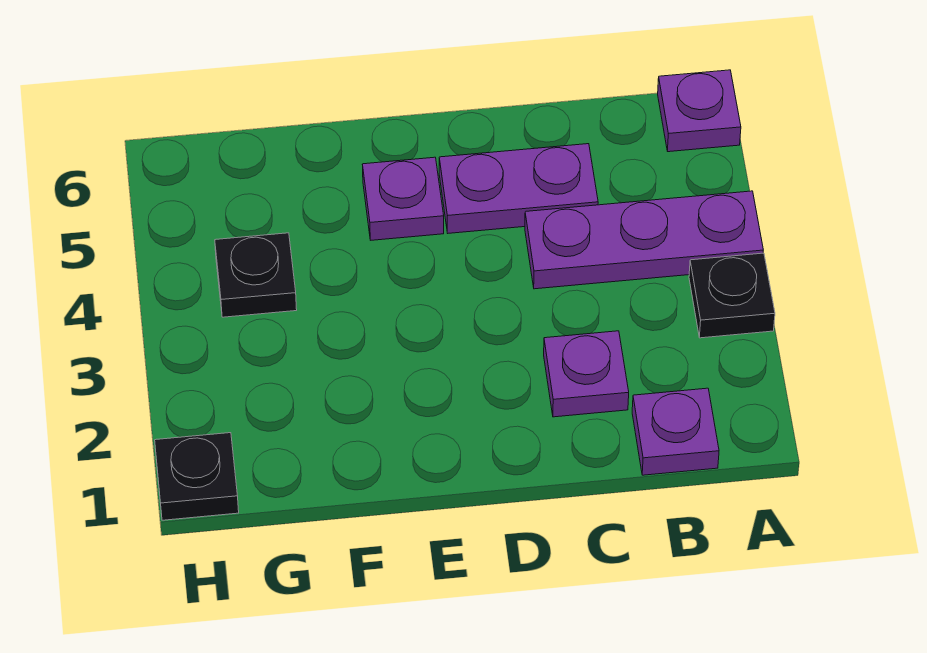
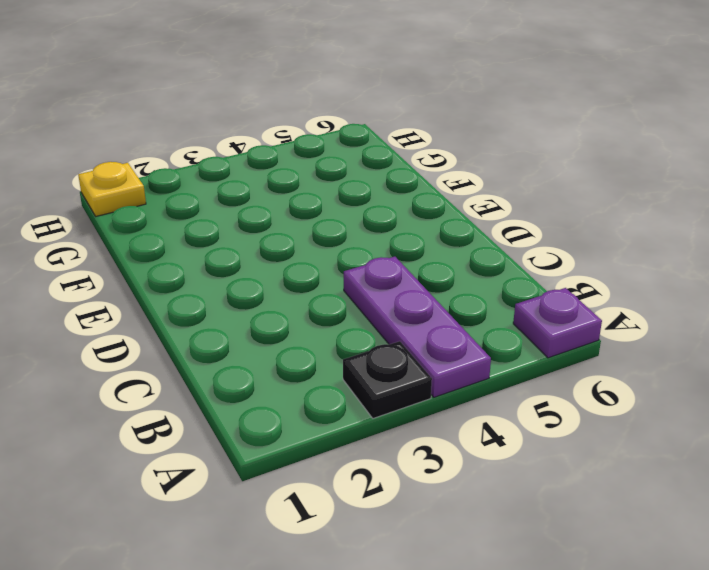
yellow plate H1 level 1 -> black plate H1 level 1
none -> purple plate B1 level 1
none -> purple plate C2 level 1

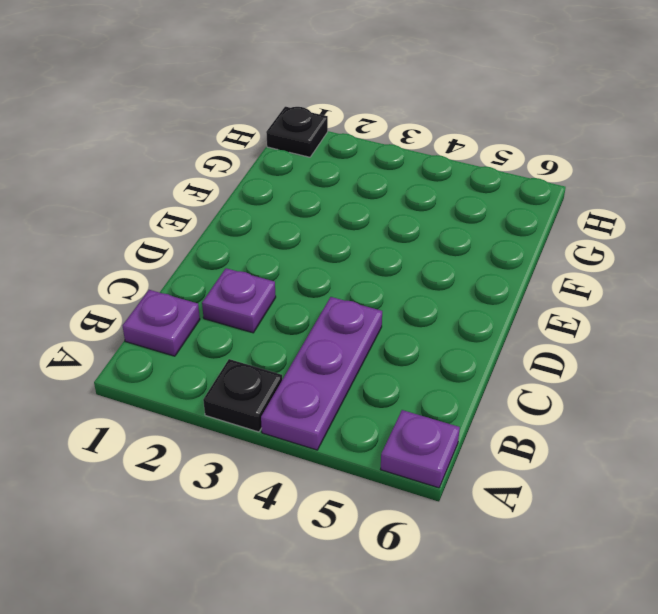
none -> purple plate C5:D5 level 1
none -> purple plate E5 level 1

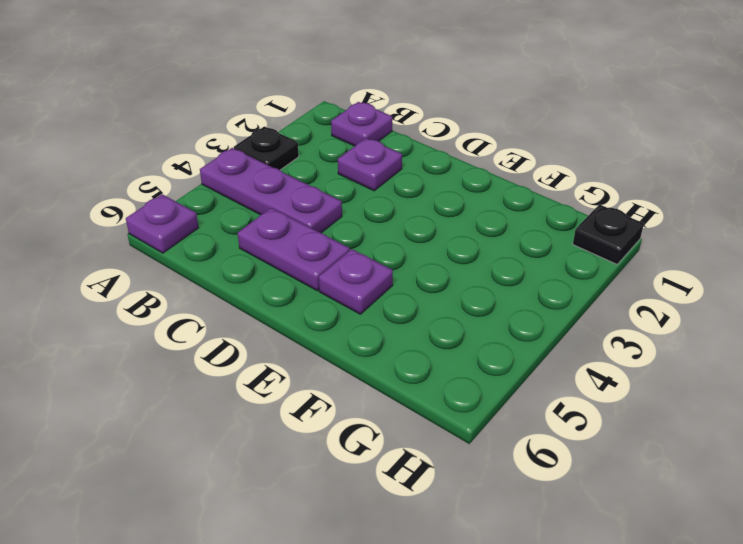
none -> black plate G4 level 1

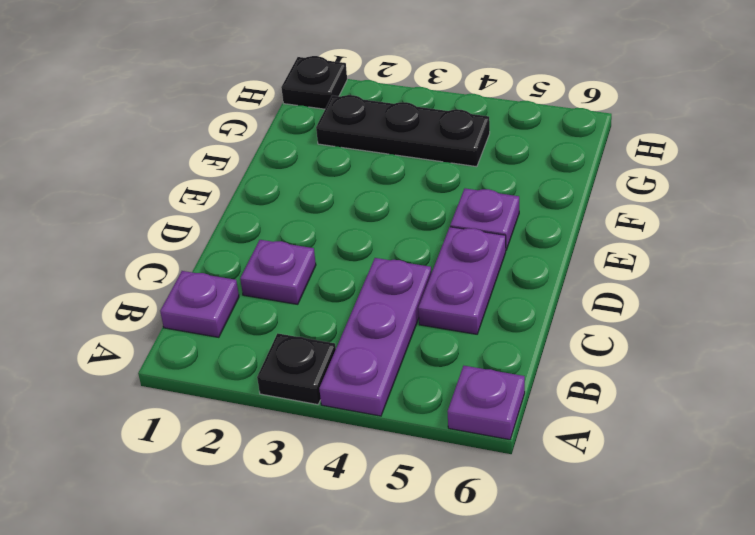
black plate G2:G4 level 1 -> black plate G4 level 1

